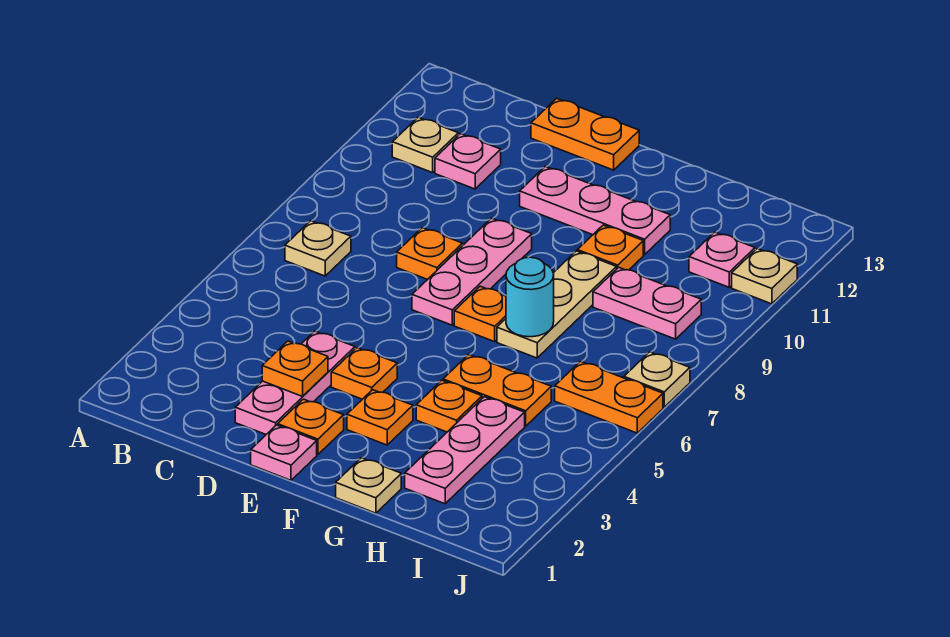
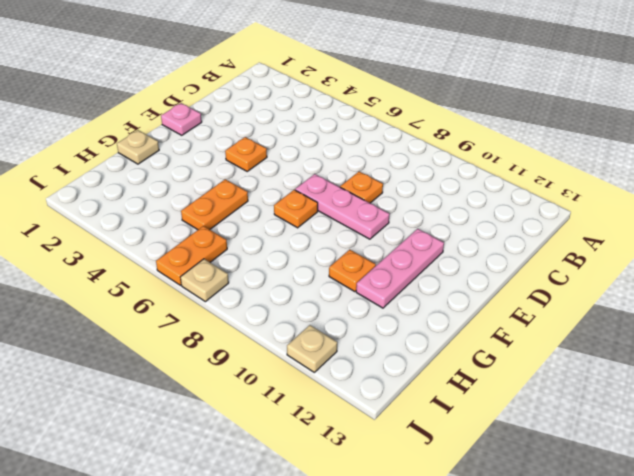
none -> tan plate B7 level 1
none -> tan plate B11 level 1
none -> pink plate C11 level 1

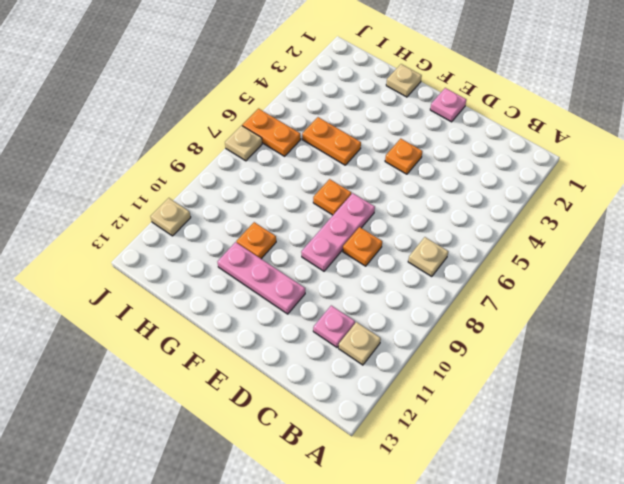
none -> pink plate D2:D4 level 1
none -> orange plate D13:E13 level 1
none -> orange plate E2 level 1

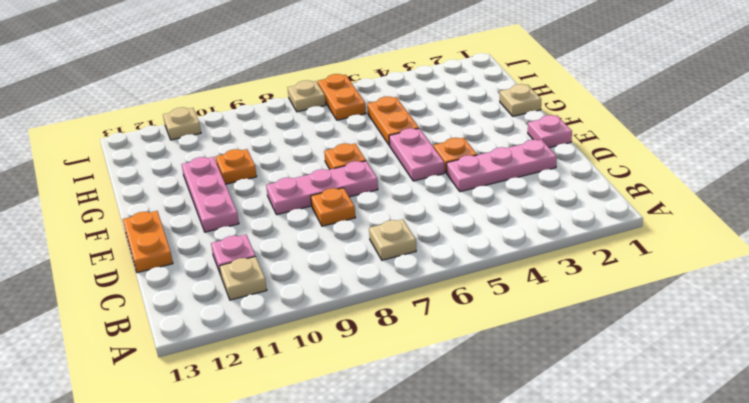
pink plate E5:F5 level 1 -> pink plate H9:I9 level 1
none -> orange plate E2 level 1
none -> orange plate F3 level 1
none -> orange plate G4 level 1

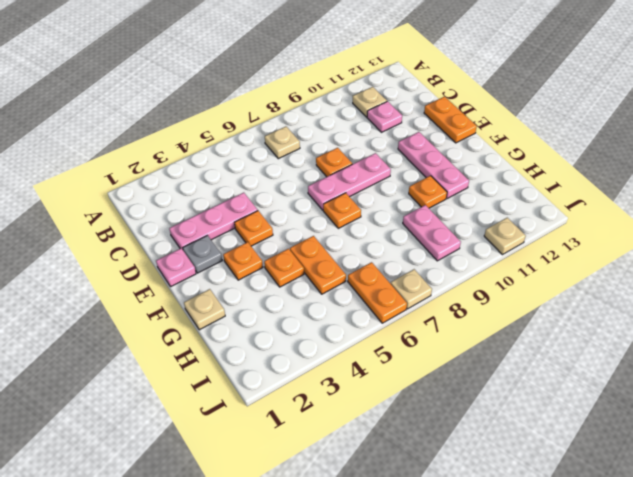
grey plate E2 level 1 -> orange plate E2 level 1
none -> tan plate G7:G9 level 1
none -> pink plate H2:H4 level 1
none -> pink plate I11 level 1

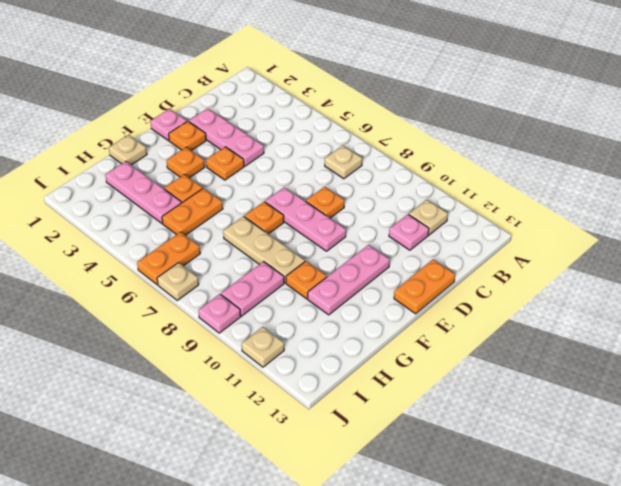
pink plate J9 level 1 -> pink plate I11 level 1
none -> orange plate D3 level 2
none -> cyan round brick G7 level 2

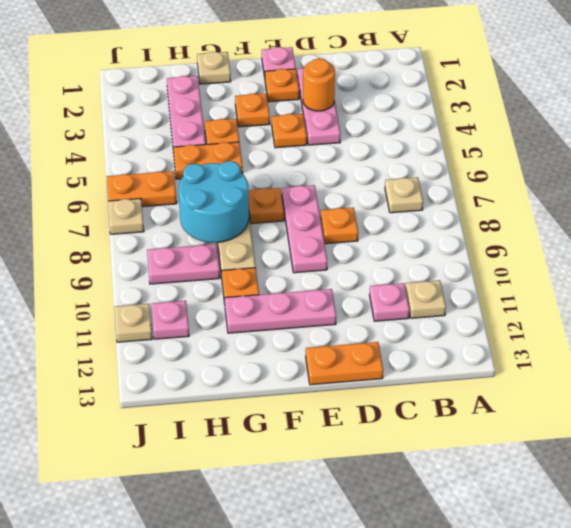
orange round brick D3 level 2 -> orange plate D3 level 2
cyan round brick G7:H8 level 2 -> cyan round brick G7 level 2

